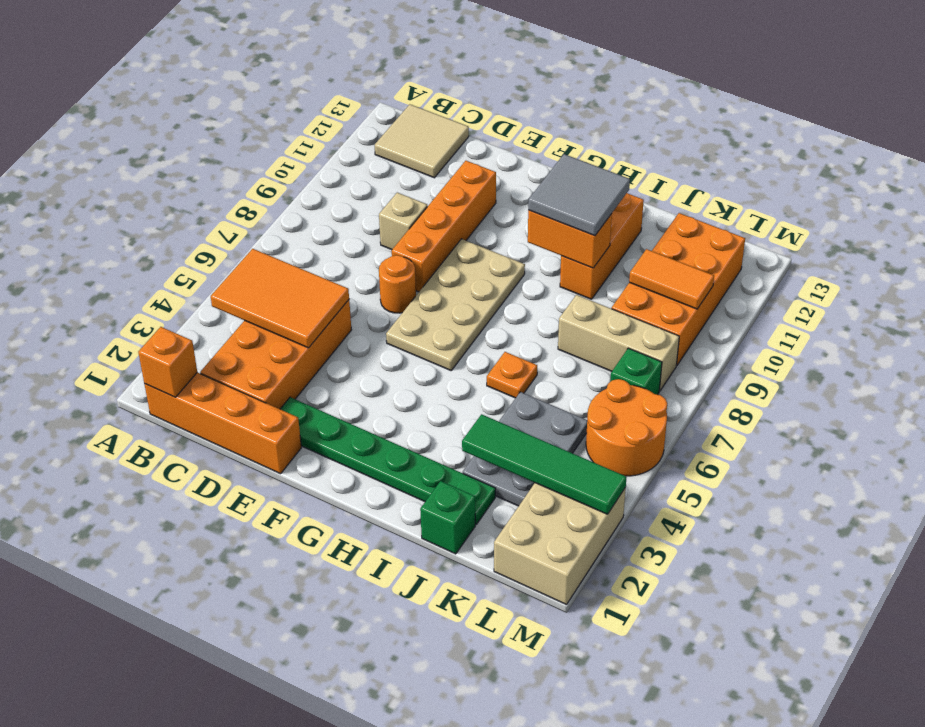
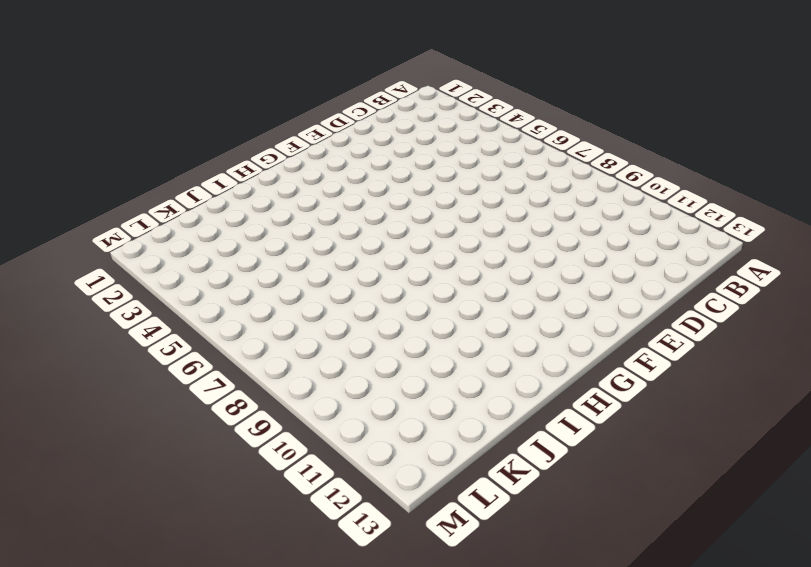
none -> orange brick B1:E1 level 1
none -> tan tile B12:C13 level 1
none -> orange brick C2:D5 level 1

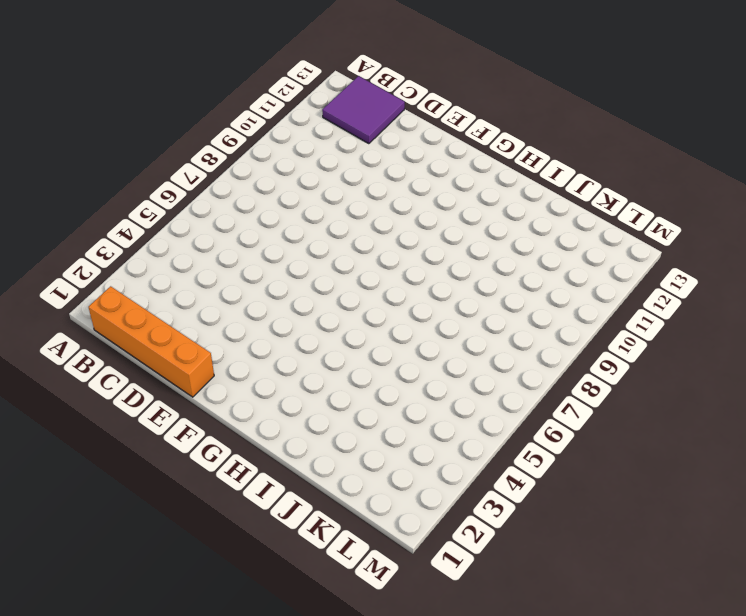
purple tile B12:C13 level 1 -> tan tile B12:C13 level 1
none -> orange brick C2:D5 level 1
none -> tan brick D9 level 1
none -> green plate E2:J2 level 1

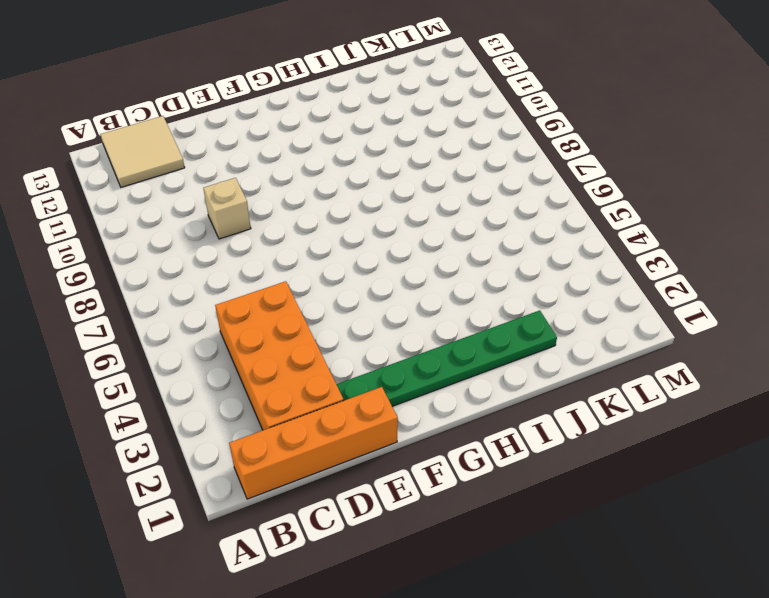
none -> orange round brick E7 level 1
none -> orange brick E8:E11 level 1
none -> tan plate F6:G9 level 1

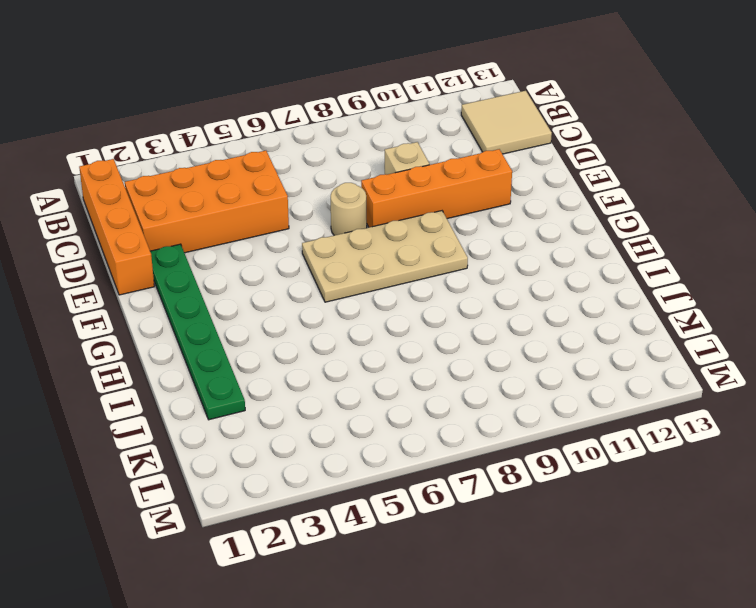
tan round brick E7 level 1 -> orange round brick E7 level 1
none -> orange plate I6 level 1
none -> orange brick I10:I12 level 1
none -> green brick J1 level 1

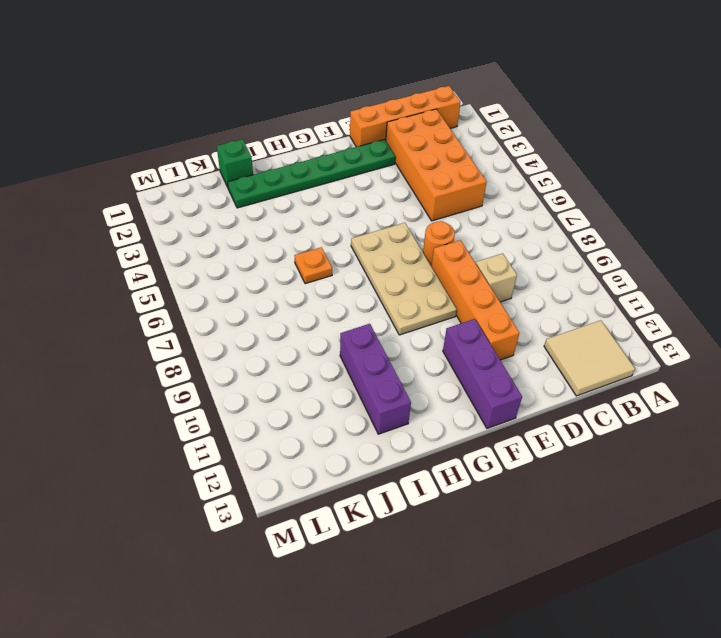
purple brick F11:F13 level 1 -> none
purple brick I10:I12 level 1 -> orange brick I10:I12 level 1
none -> grey plate J3:K5 level 1
none -> tan brick J8:L8 level 1
none -> orange brick K9:L12 level 1

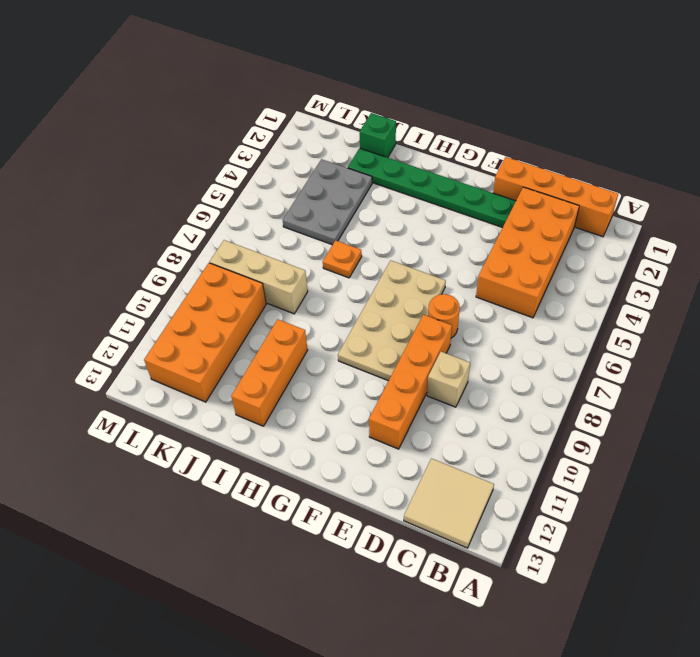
none -> tan brick L1:M3 level 1
none -> orange round brick L5:M6 level 1
none -> green brick L7 level 1

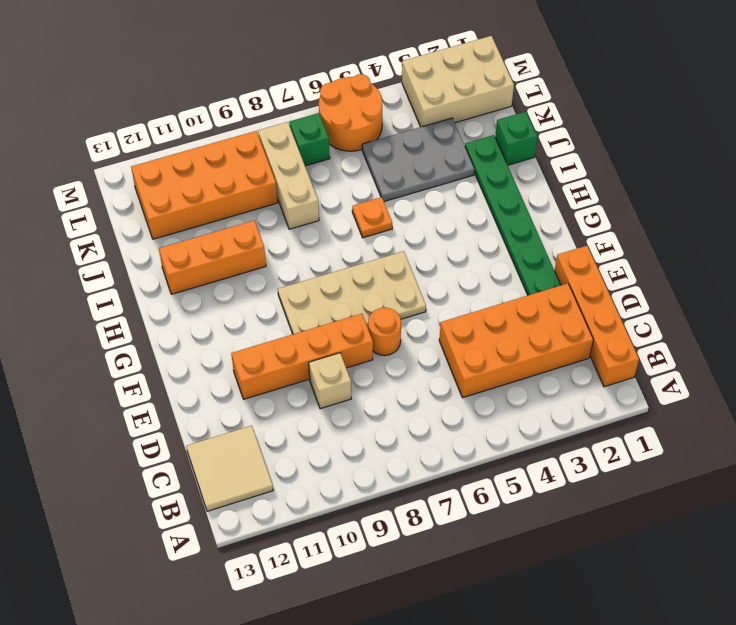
none -> orange brick B1 level 2
none -> orange tile B4:D5 level 2
none -> orange brick H10:I10 level 2

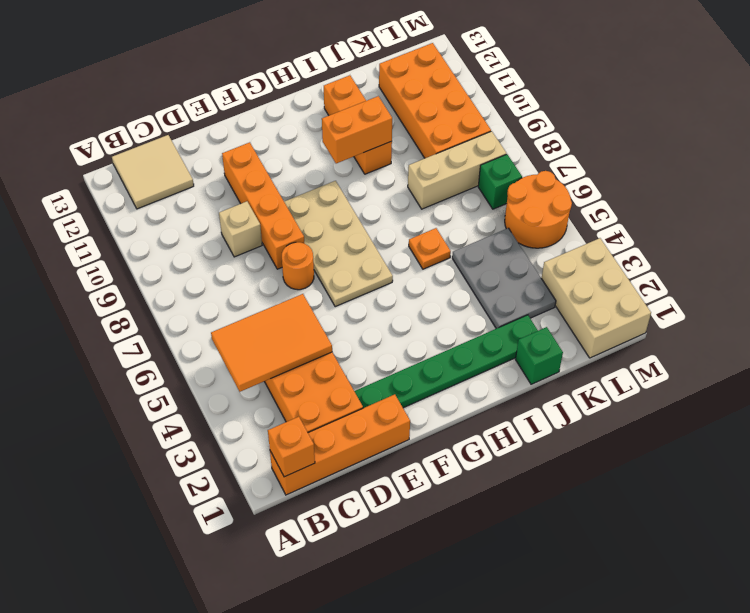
none -> green tile J3:M3 level 2
none -> orange tile K10:L10 level 2
none -> grey tile H10:I11 level 3

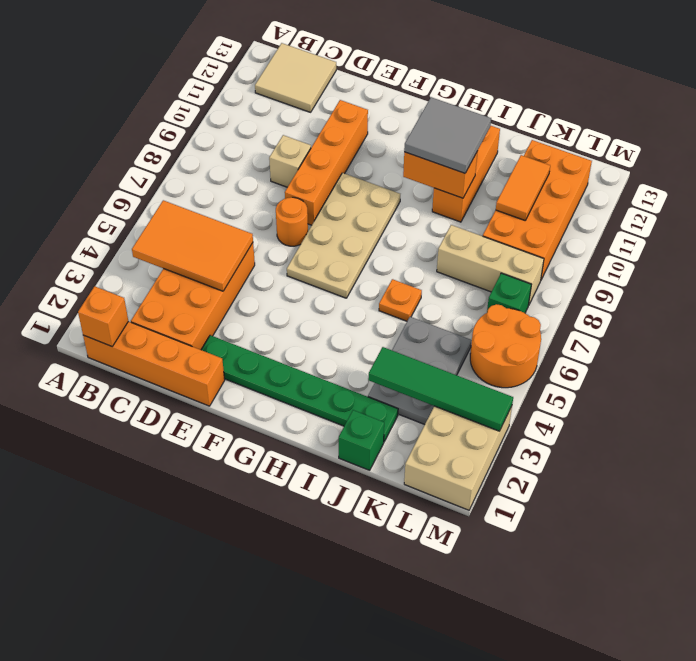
orange tile K10:K11 level 2 -> orange tile K10:L10 level 2

